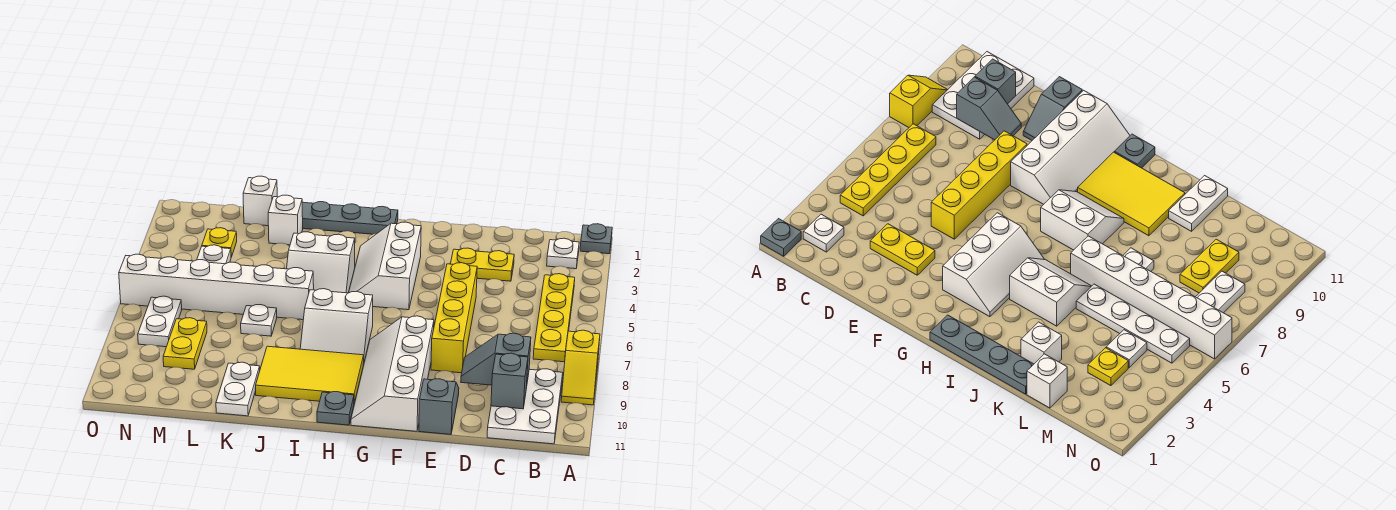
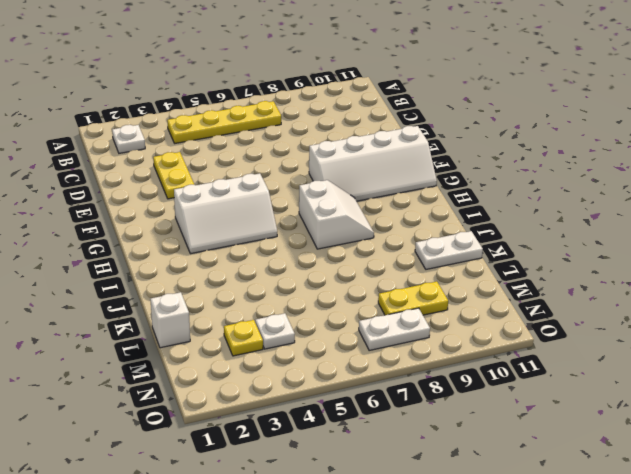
none -> grey plate A1 level 1
none -> yellow slope A8:A9 level 1 top 8
none -> white plate B9:C11 level 1

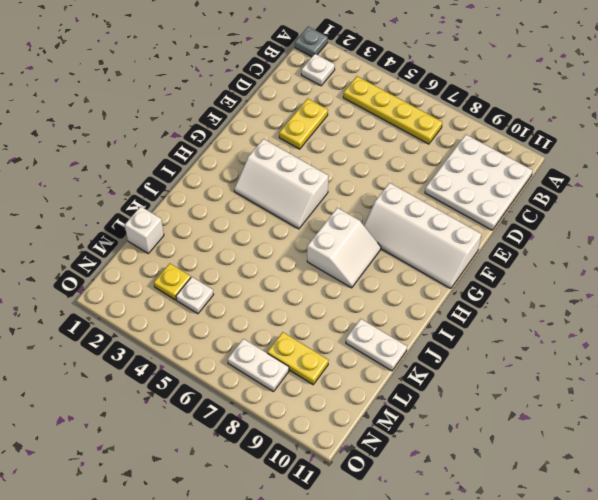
white plate B9:D11 level 1 -> white plate B9:C11 level 1
none -> yellow slope A8:A9 level 1 top 8
none -> yellow brick E5:E8 level 1
none -> grey slope E10:E11 level 1 top 11

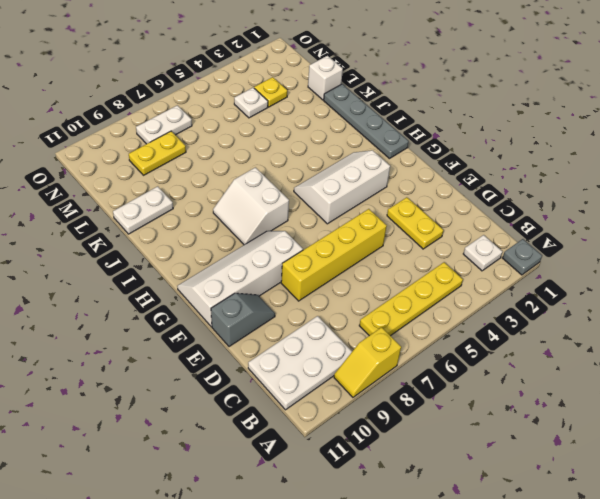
none -> yellow tile H9:J10 level 1
none -> grey plate H11 level 1
none -> white slope I4:J5 level 1 top 4

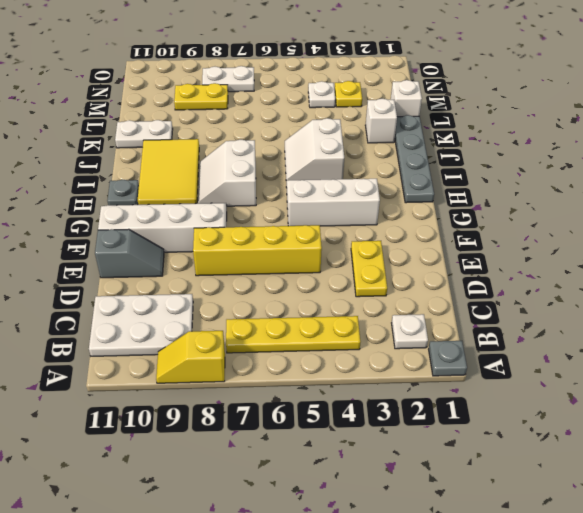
none -> white brick J6:O6 level 1
none -> white plate K5:N5 level 1
none -> white plate K7 level 1

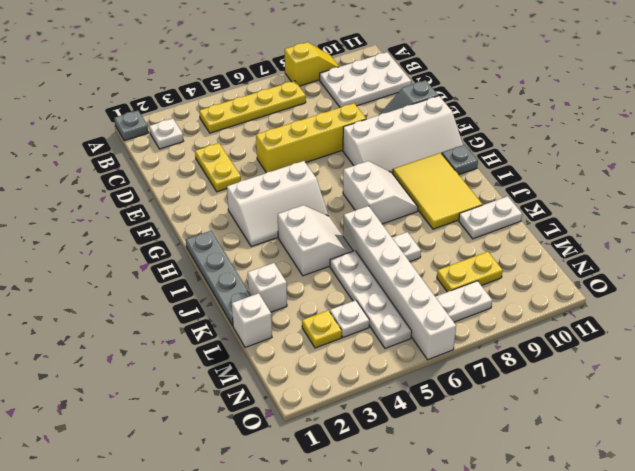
none -> grey slope C9:D9 level 2 top C
none -> grey brick C10 level 2

